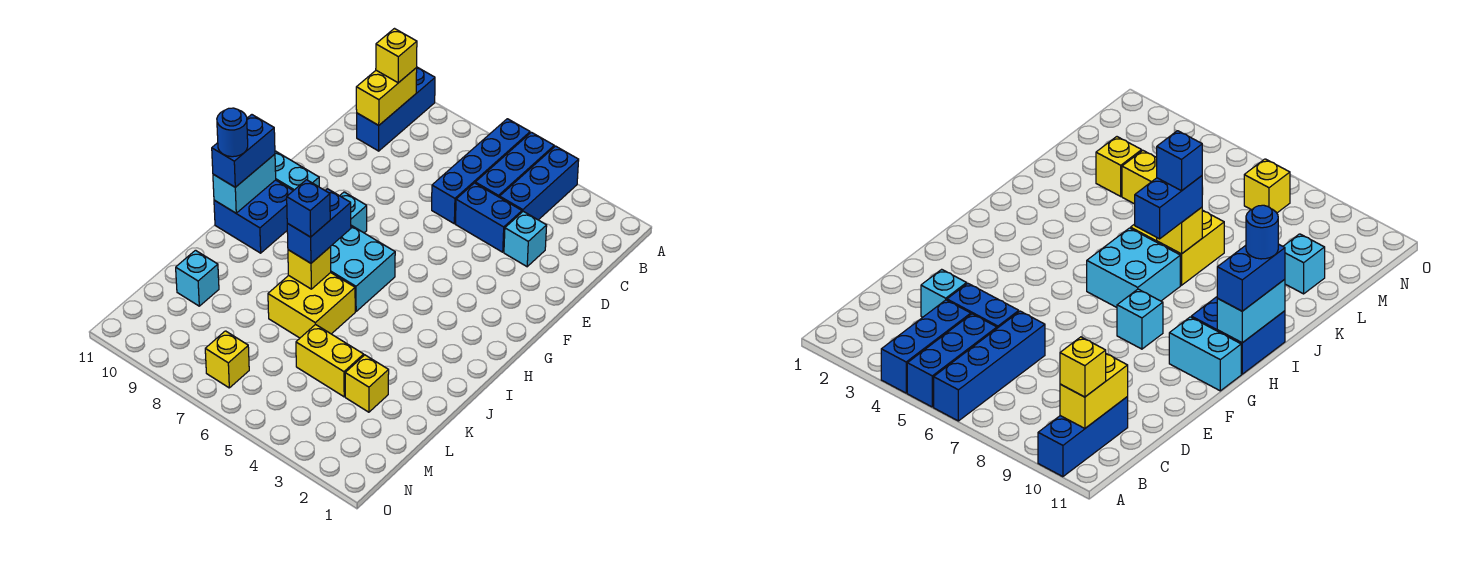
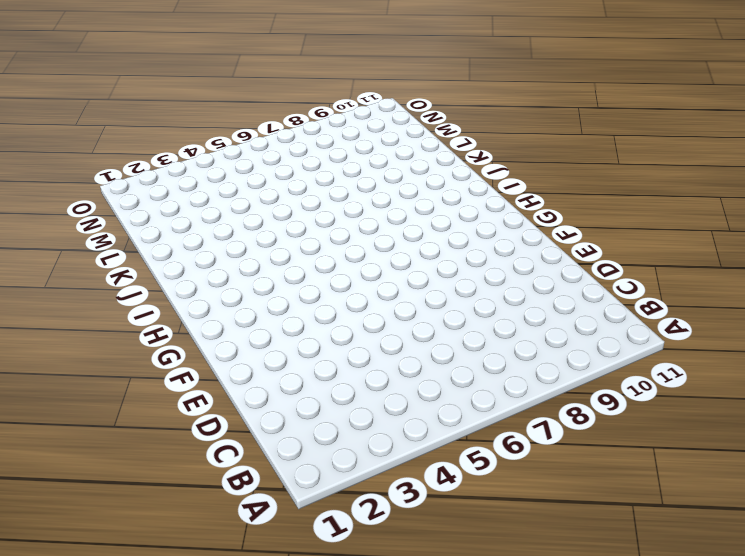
none -> blue brick A4:C4 level 1
none -> blue brick A5:C5 level 1
none -> blue brick A6:D6 level 1

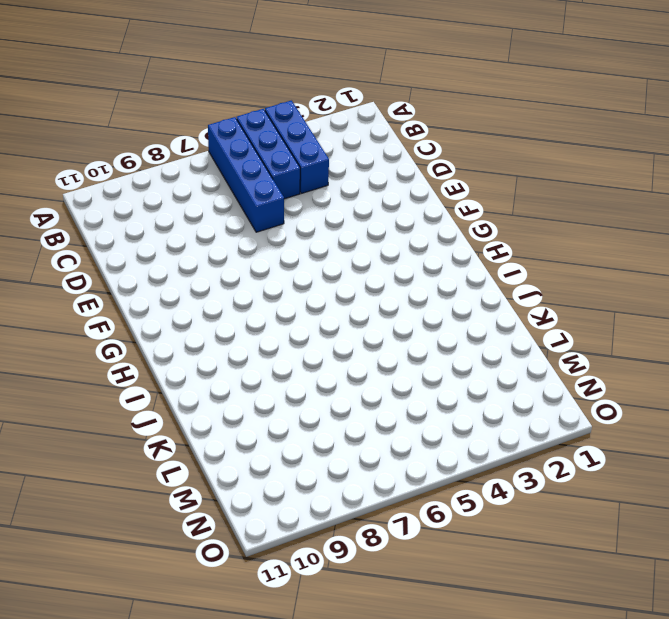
none -> blue brick A10:C10 level 1
none -> cyan brick D3 level 1
none -> blue brick D4:D5 level 1

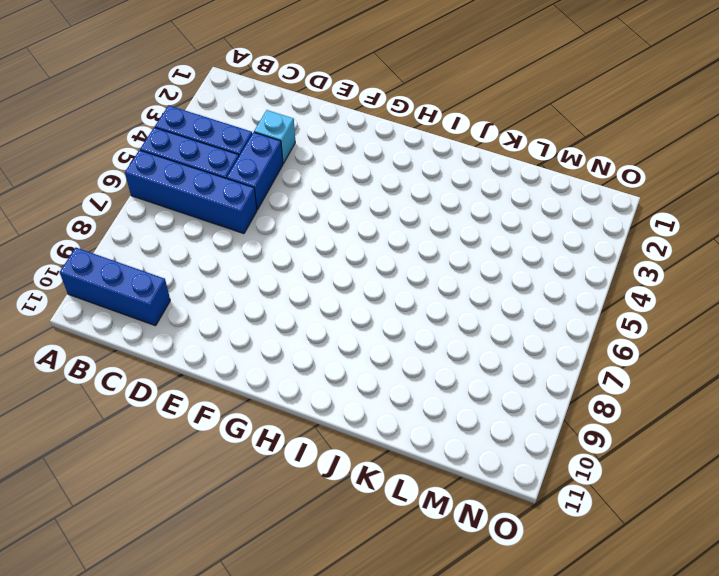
none -> cyan brick G8 level 1
none -> cyan brick G10:G11 level 1
none -> cyan brick H6:I7 level 1

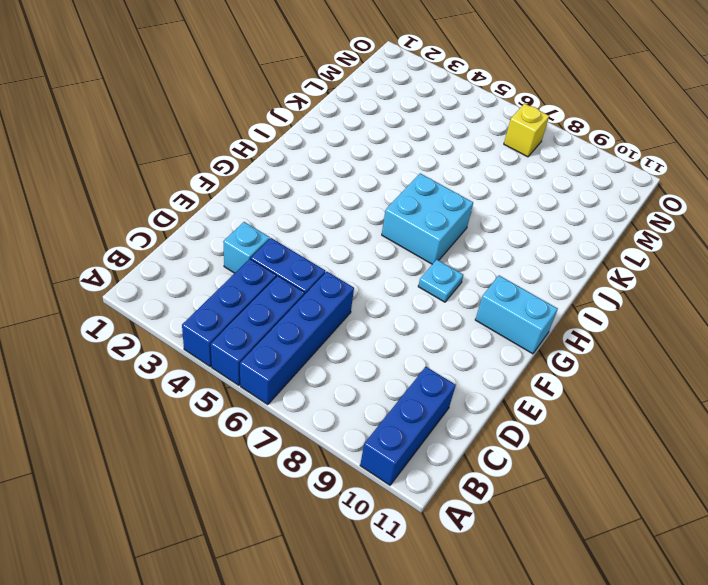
cyan plate G8 level 1 -> cyan brick G8 level 1
none -> blue brick H10:I11 level 1
none -> yellow brick J6:K7 level 1
none -> yellow brick L3 level 1

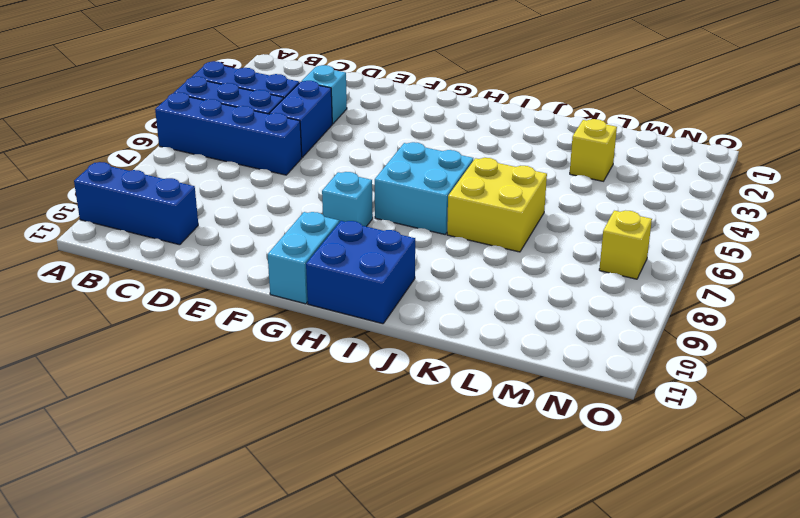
none -> yellow brick L4:L5 level 1
none -> cyan brick L10 level 1
none -> yellow brick B10:C10 level 2

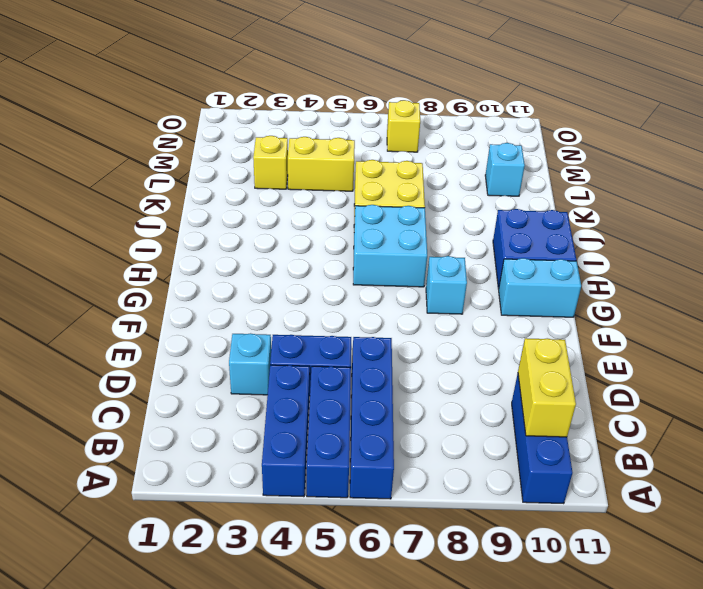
none -> cyan brick H11:I11 level 2
none -> yellow brick J7 level 2
none -> yellow brick B10 level 3

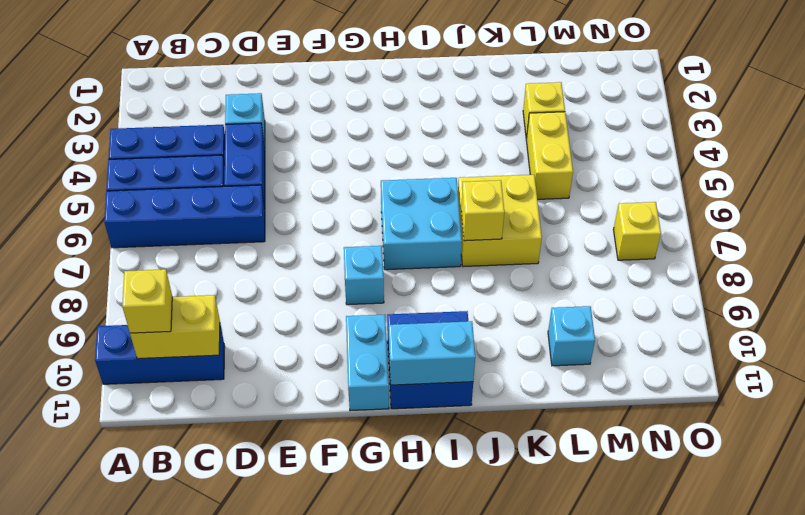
none -> blue brick H11:I11 level 3
none -> blue brick I7:J7 level 3
none -> blue round brick I11 level 4

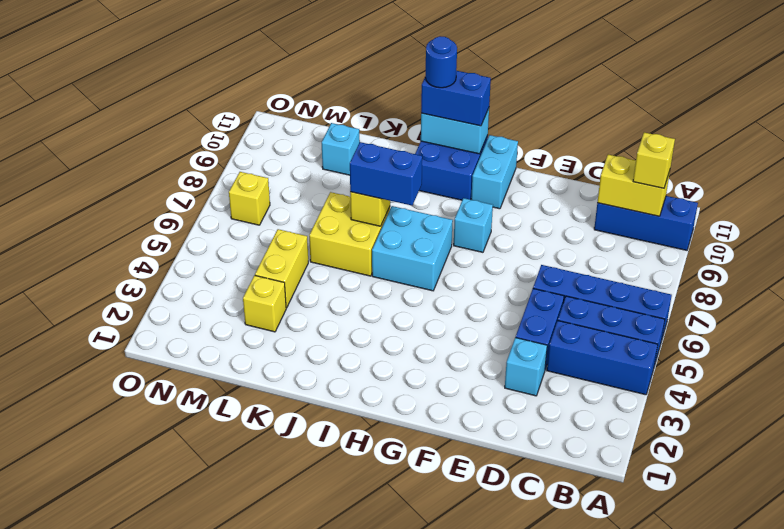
none -> blue brick J7 level 4

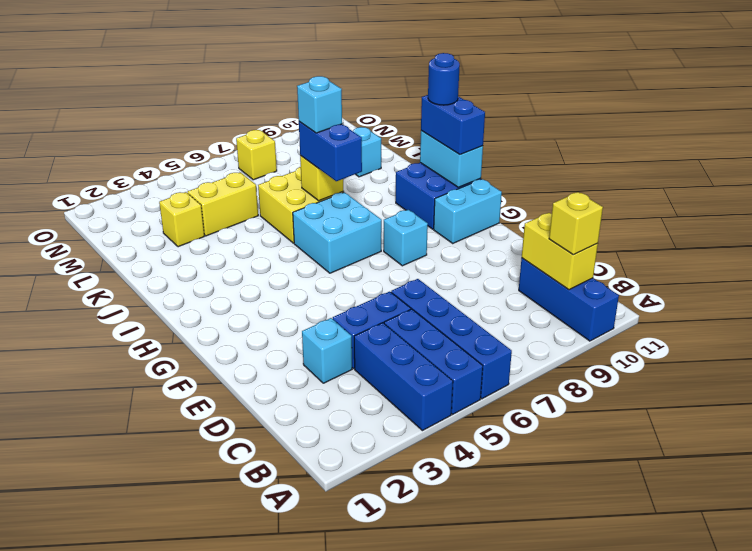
cyan brick J7 level 4 -> blue brick J7 level 4

